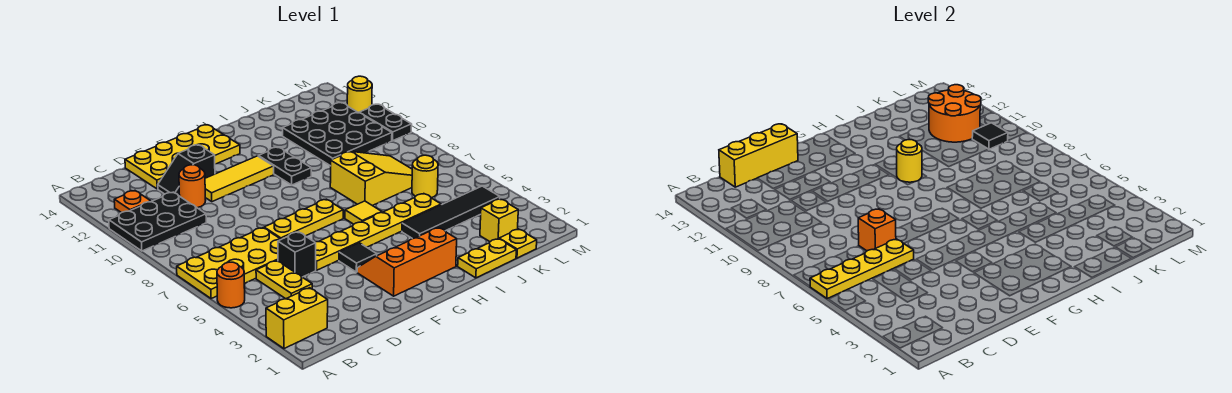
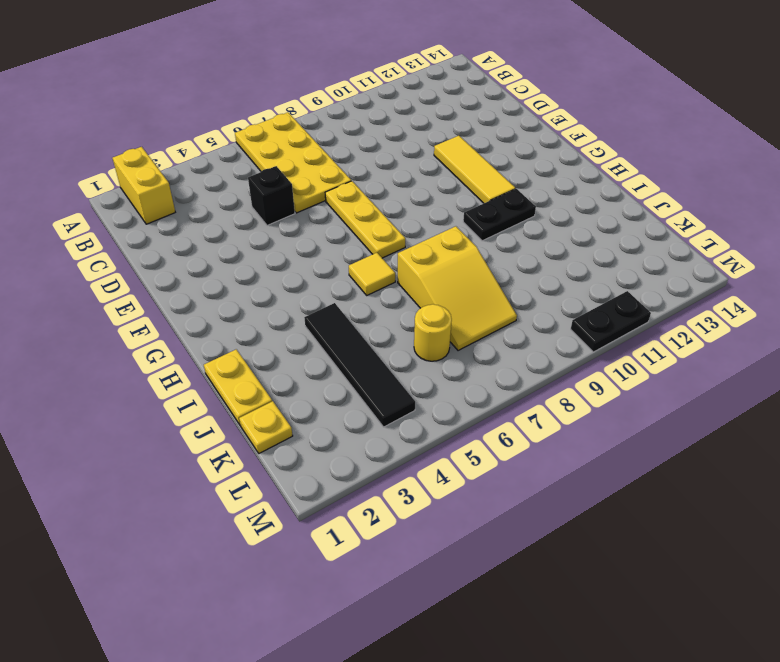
none -> orange round brick A5 level 1
none -> black plate A10:C11 level 1
none -> orange plate B12 level 1
none -> yellow plate C4:C5 level 1

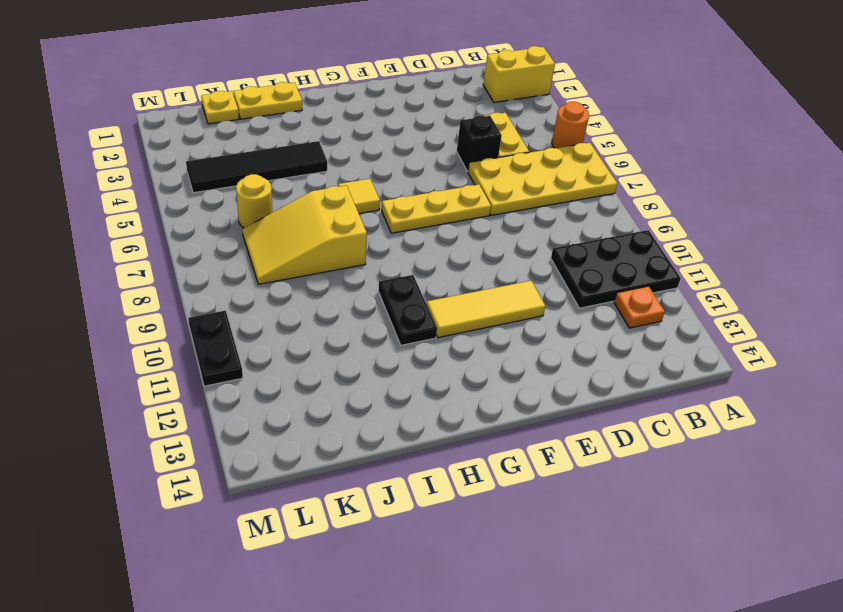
none -> orange round brick D11 level 1
none -> black slope D12:E12 level 1 top E
none -> yellow plate D13:G14 level 1
none -> yellow plate E5:J5 level 1

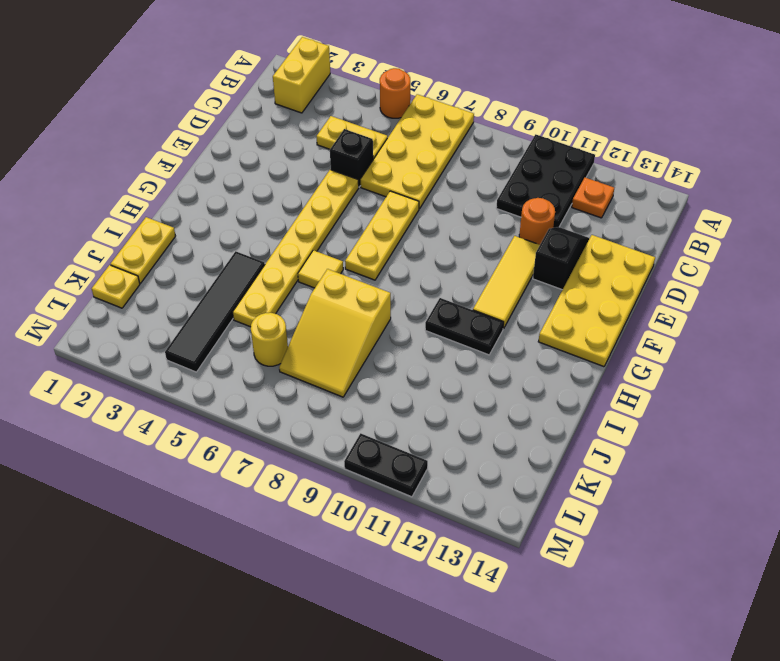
none -> orange slope F2:H3 level 1 top 2
none -> black tile F4 level 1
none -> black plate J10:L12 level 1
none -> yellow brick K2 level 1

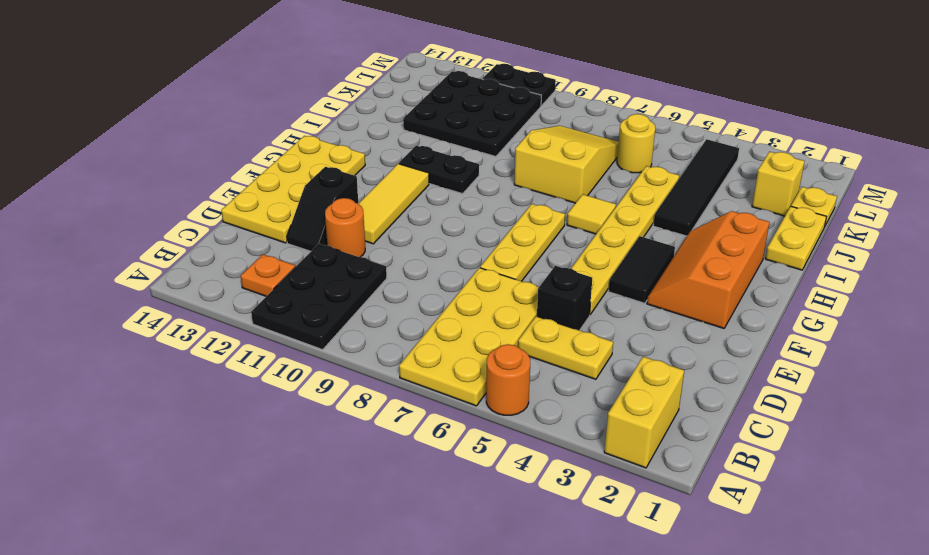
black tile F4:G4 level 1 -> black tile F4 level 1
none -> yellow round brick M12 level 1
none -> yellow plate A6:D6 level 2
none -> yellow brick C14:E14 level 2
none -> orange brick D7 level 2

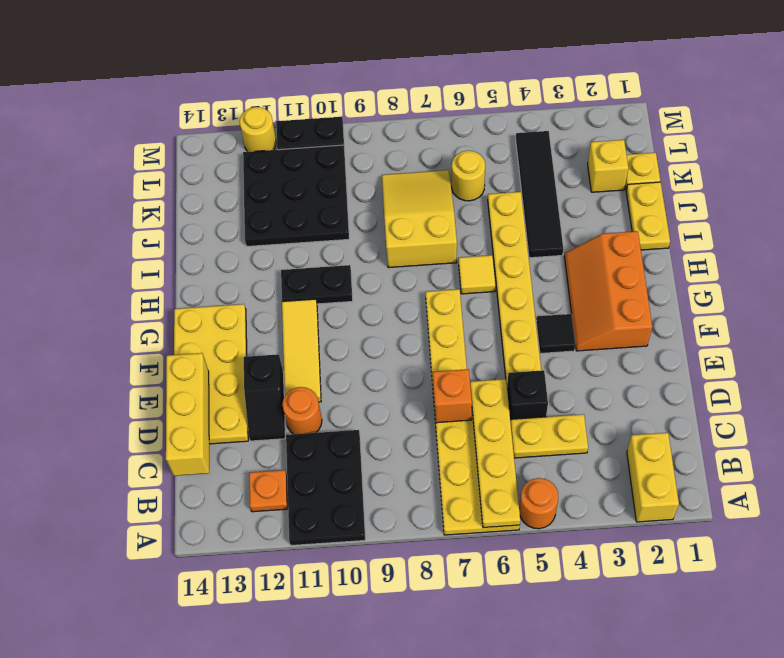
none -> yellow round brick H10 level 2
none -> orange round brick K11:L12 level 2
none -> black tile L10 level 2

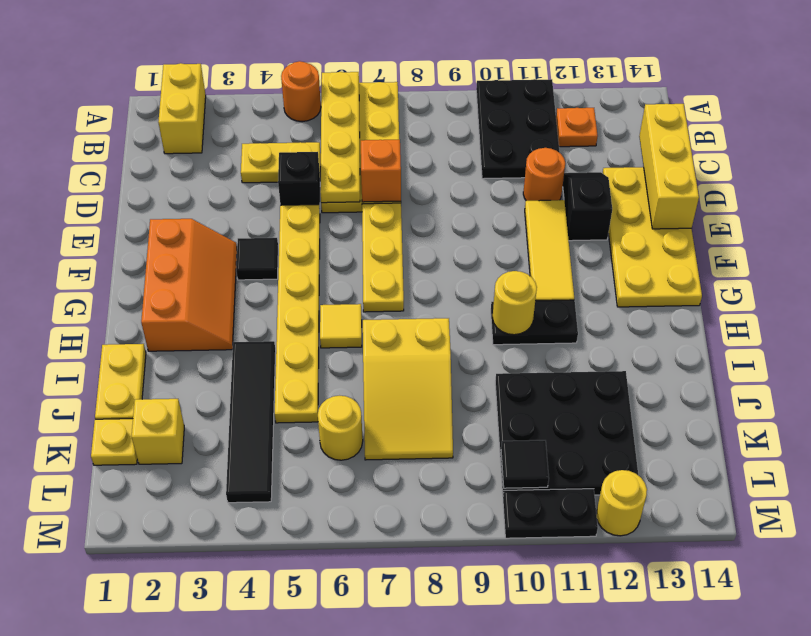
none -> orange round brick K11:L12 level 2

